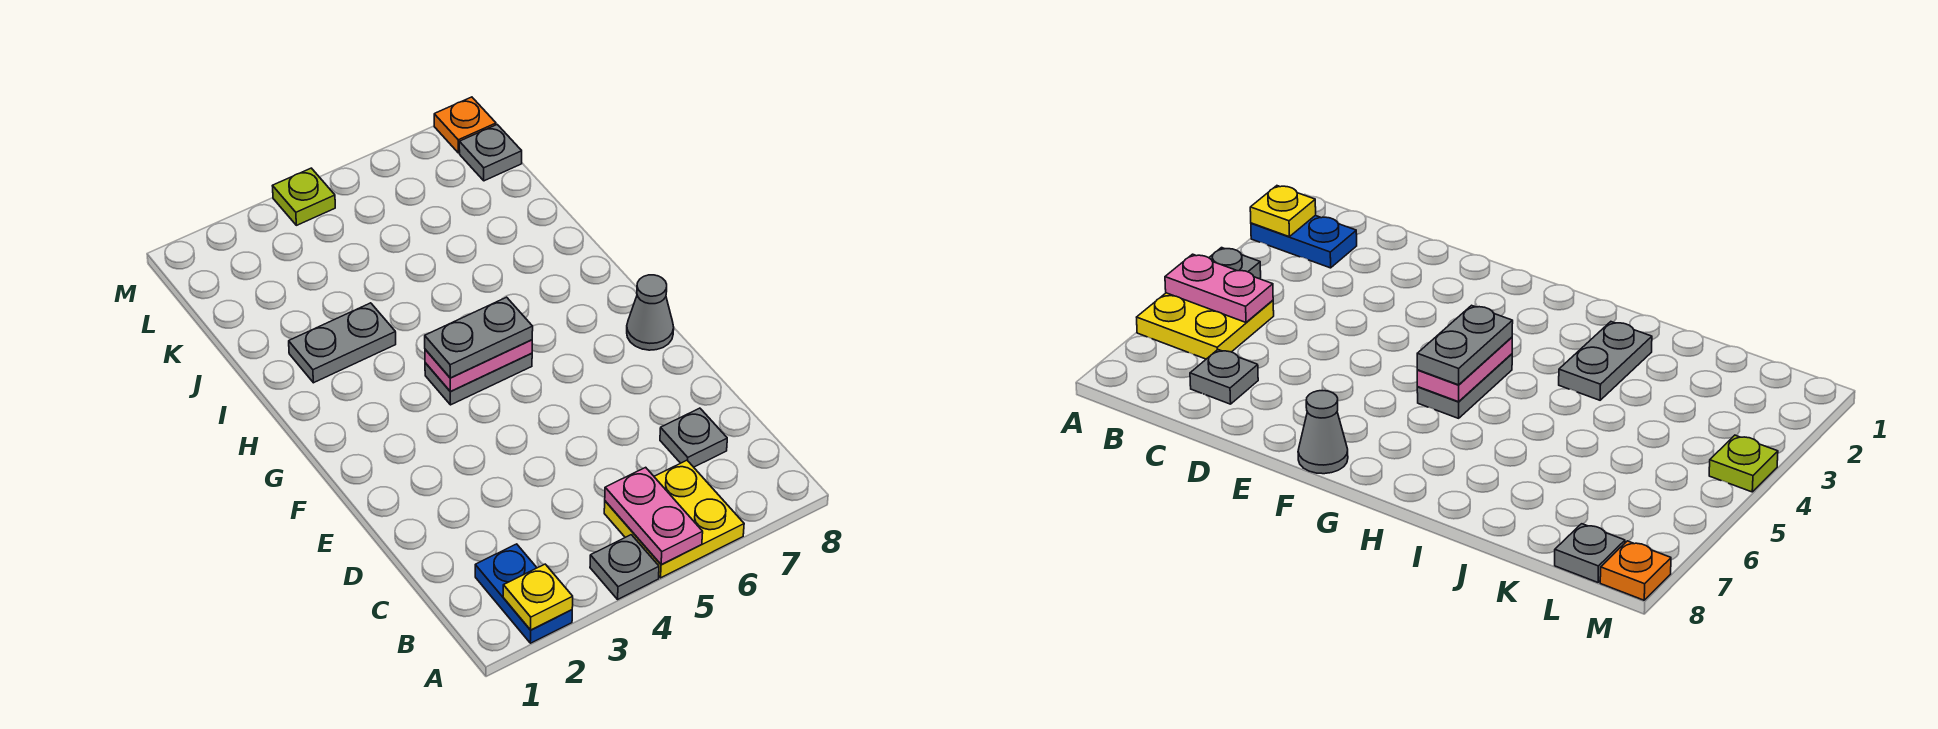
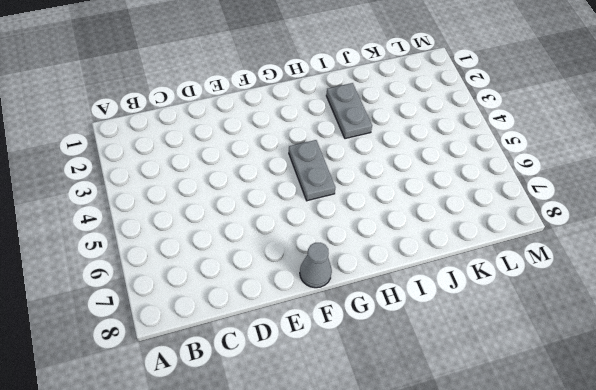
none -> blue plate A2:B2 level 1
none -> grey plate A4 level 1
none -> yellow plate A5:B6 level 1

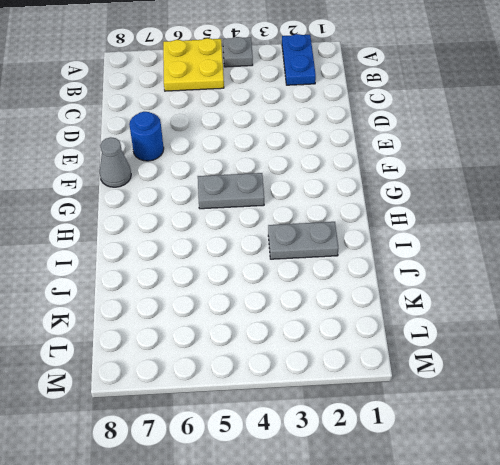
blue round brick E7 level 1 -> none
none -> grey plate C7 level 1
none -> grey plate L8 level 1
none -> lime plate M4 level 1

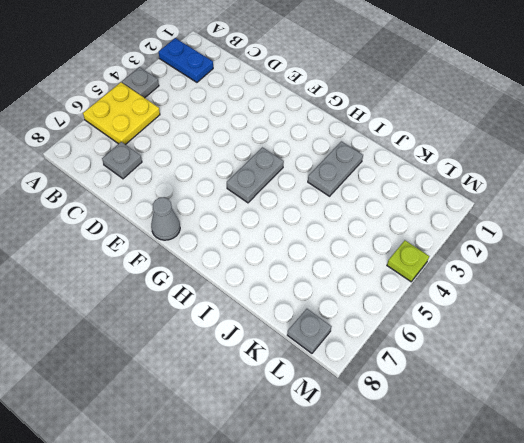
none -> orange plate M8 level 1
none -> yellow plate A2 level 2
none -> pink plate A5:B5 level 2

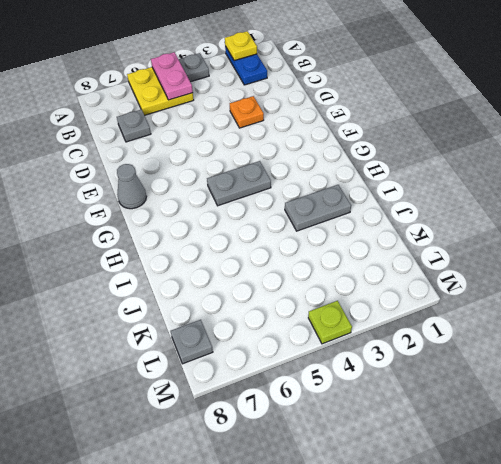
orange plate D3 level 1 -> orange plate M8 level 1
none -> pink plate G4:G5 level 2
none -> grey plate G4:G5 level 3

